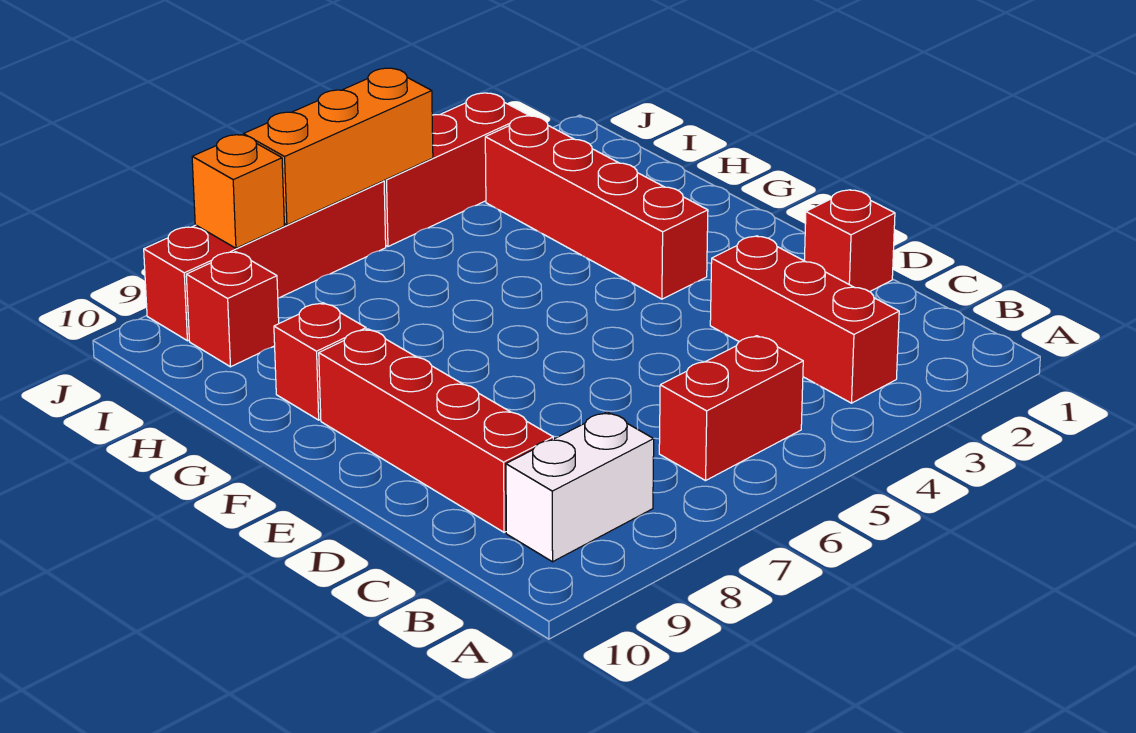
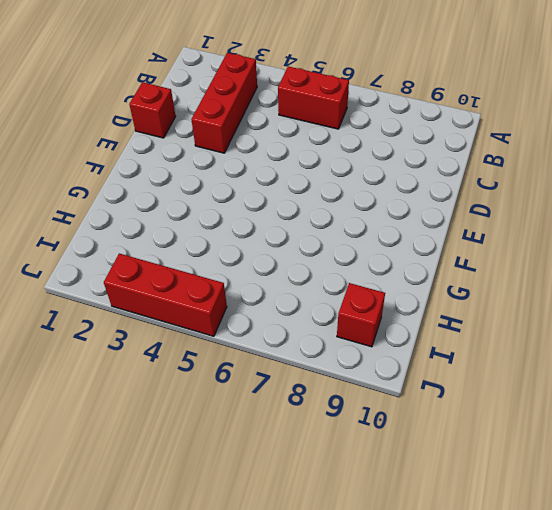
none -> white brick B8:B9 level 1
none -> red brick C9:F9 level 1
none -> red brick F3:I3 level 1

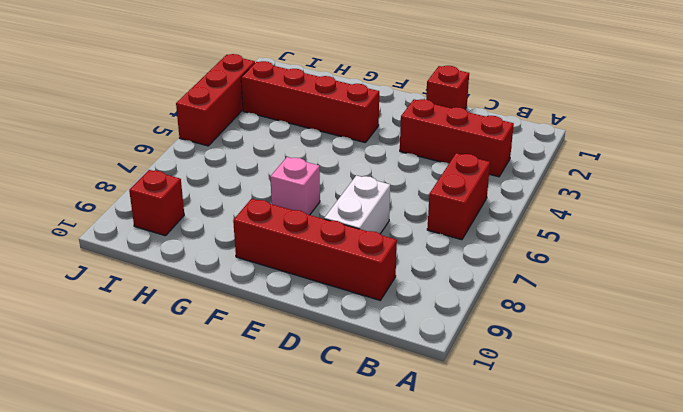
white brick D7:D8 level 1 -> white brick B8:B9 level 1
pink brick F7 level 1 -> none
none -> red brick G9 level 1
none -> red brick J6:J9 level 1
none -> orange brick J5:J7 level 2

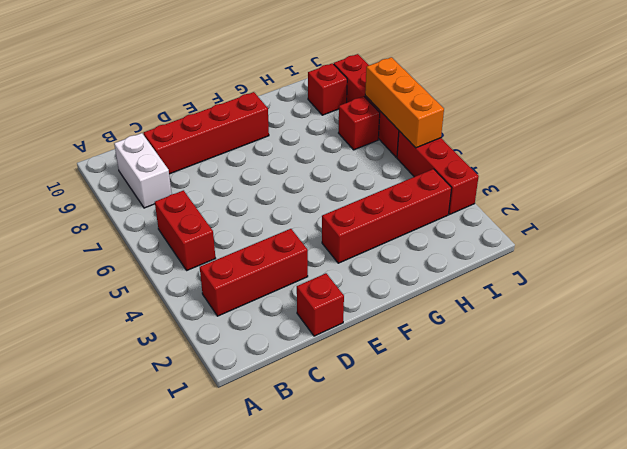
red brick I7 level 1 -> red brick G9 level 1
none -> orange brick J8 level 2

